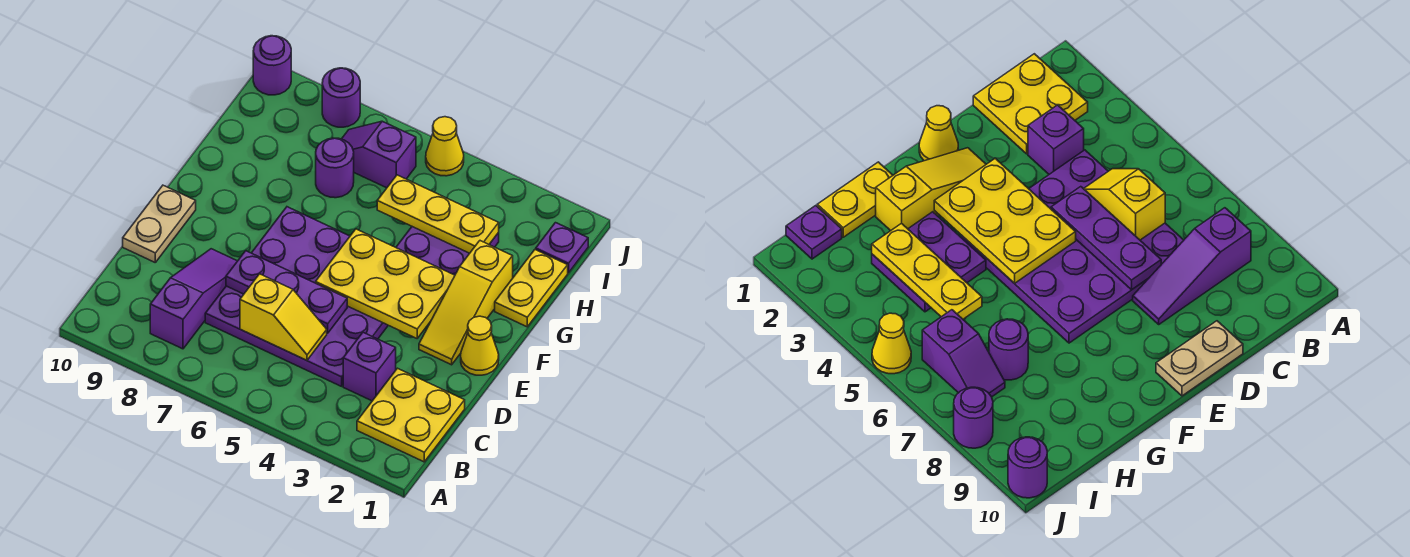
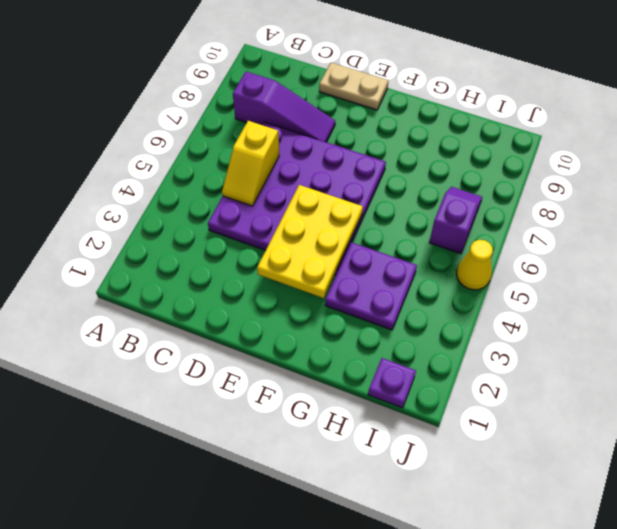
none -> yellow plate B1:C2 level 1
none -> purple brick C3 level 1
none -> yellow cone E1 level 1

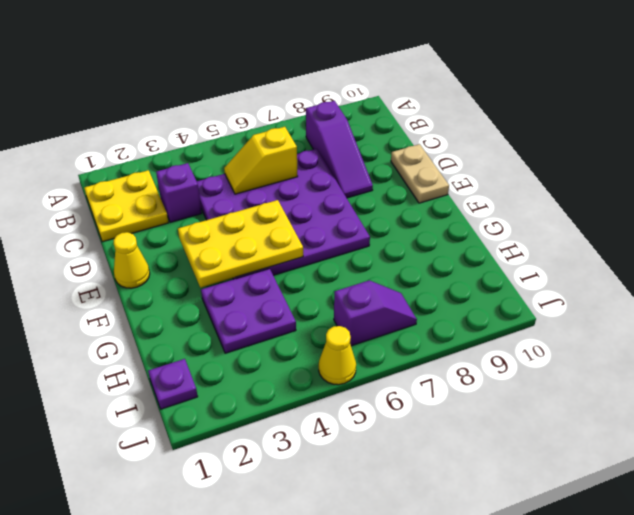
none -> yellow slope E2:G2 level 1 top G
none -> yellow plate G1:H1 level 1
none -> purple round brick H7 level 1

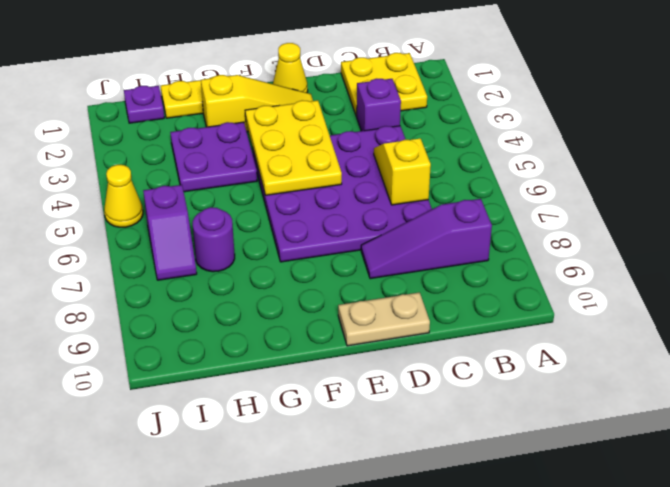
none -> purple round brick J8 level 1
none -> purple round brick J10 level 1
none -> purple plate D5:D7 level 2

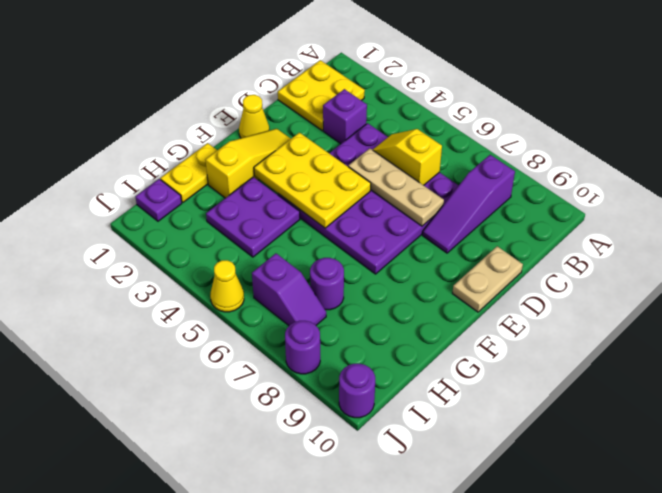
tan plate D5:D7 level 2 -> purple plate D5:D7 level 2
none -> yellow plate H3:H5 level 2

